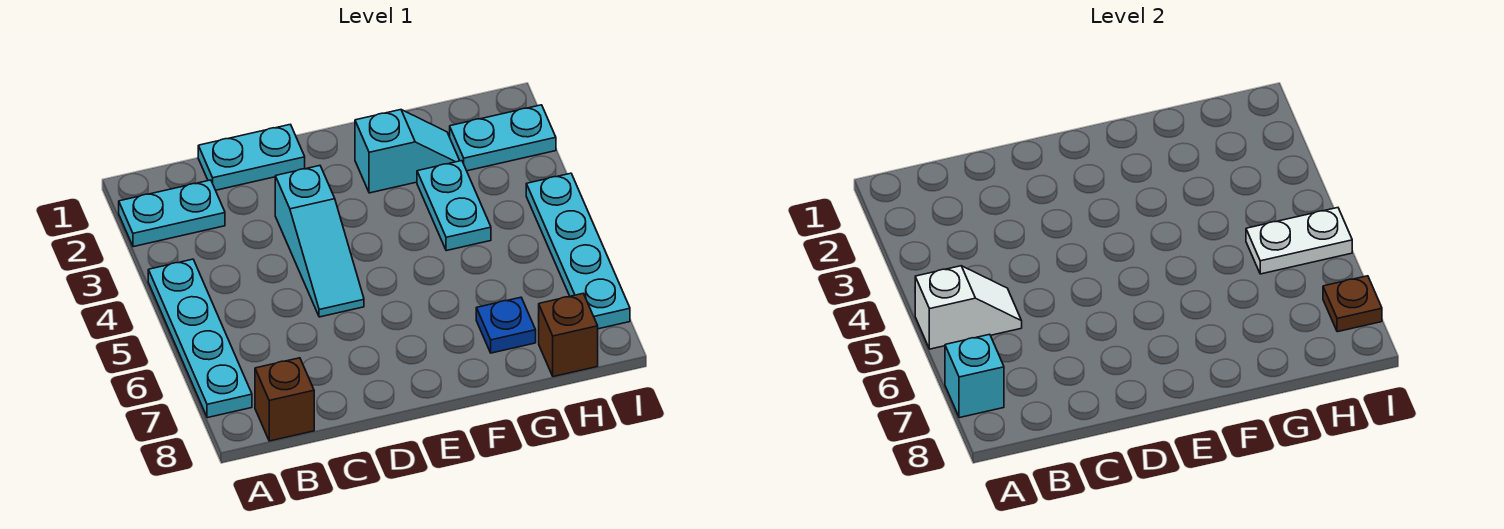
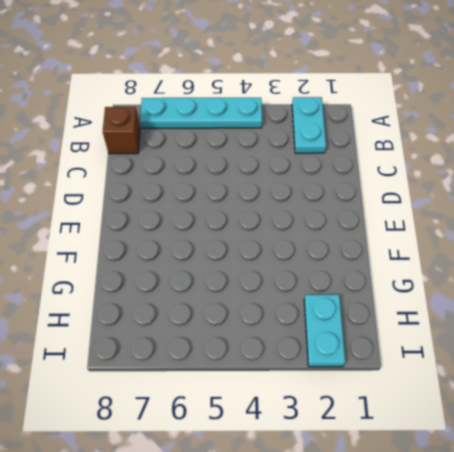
none -> cyan plate C1:D1 level 1
none -> cyan slope D3:D5 level 1 top 3
none -> cyan slope F2:G2 level 1 top F

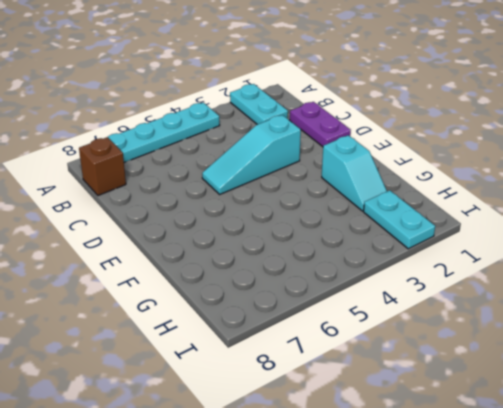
purple plate C1:D1 level 1 -> cyan plate C1:D1 level 1
none -> cyan plate G3:G4 level 1
none -> blue plate G7 level 1
none -> brown brick H8 level 1

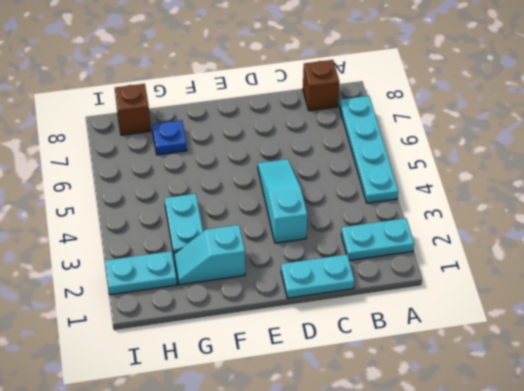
none -> cyan plate I4:I7 level 1
none -> white slope A5:B5 level 2 top A
none -> cyan brick A7 level 2

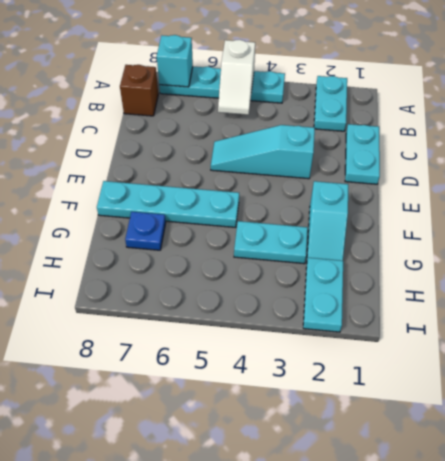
cyan plate F5:F8 level 1 -> cyan plate I4:I7 level 1
none -> brown brick H8 level 1
none -> white plate H5:I5 level 2
none -> brown plate I7 level 2

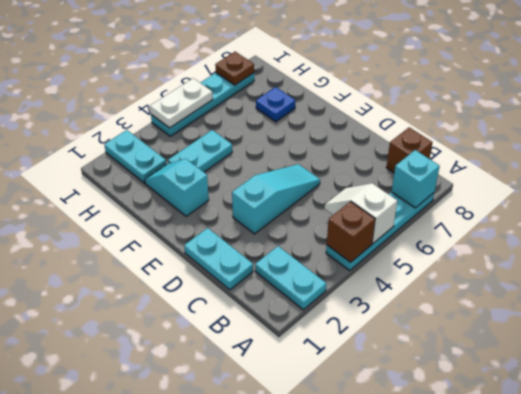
brown brick A4 level 2 -> brown brick H8 level 1
white plate I4:I5 level 2 -> white plate H5:I5 level 2

